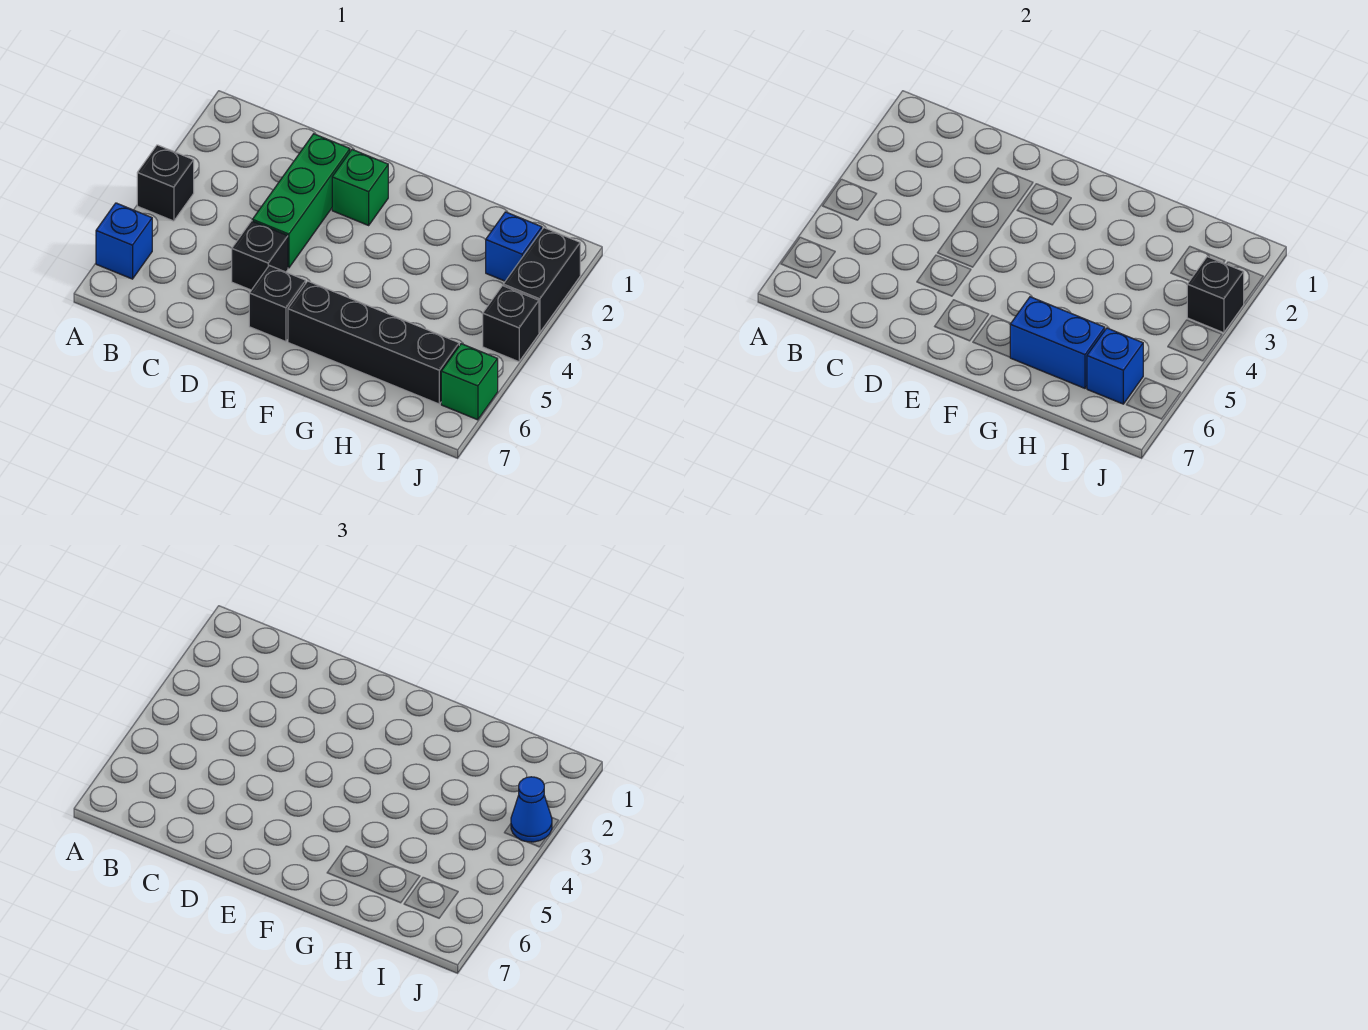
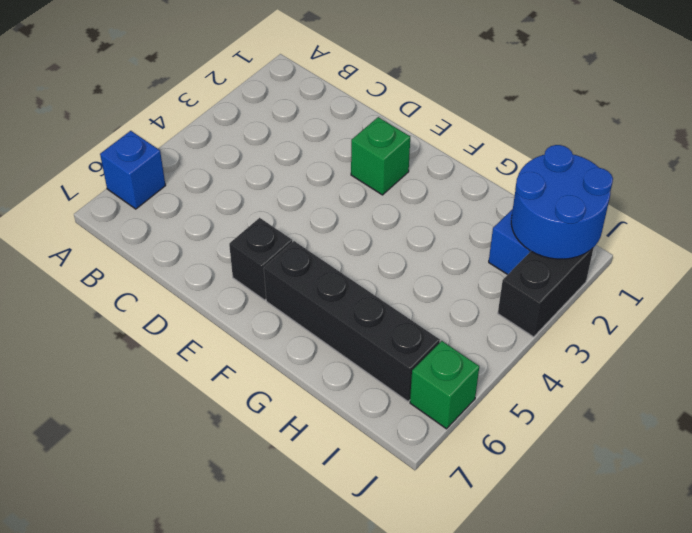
blue round brick I1:J2 level 2 -> none
none -> black brick A4 level 1
none -> green brick D2:D4 level 1
none -> black brick D5 level 1

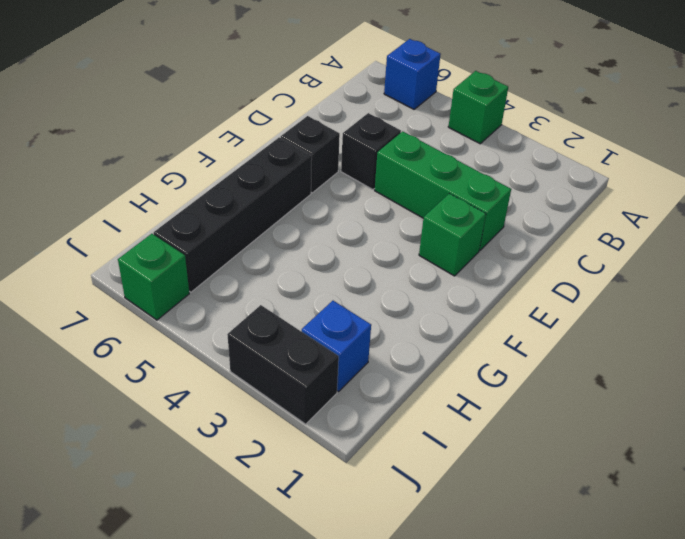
green brick A4 level 1 -> black brick A4 level 1
none -> black brick J4 level 1
none -> blue brick G6:H6 level 2
none -> blue brick I6 level 2

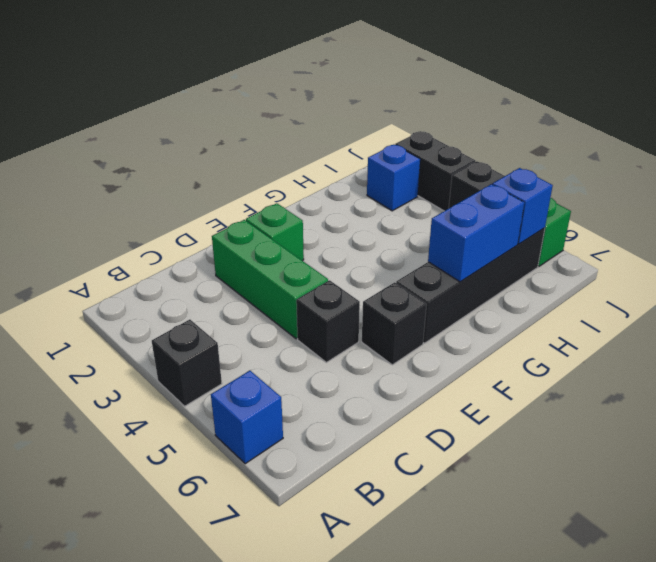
none -> black brick J3 level 2
none -> blue cone J3 level 3

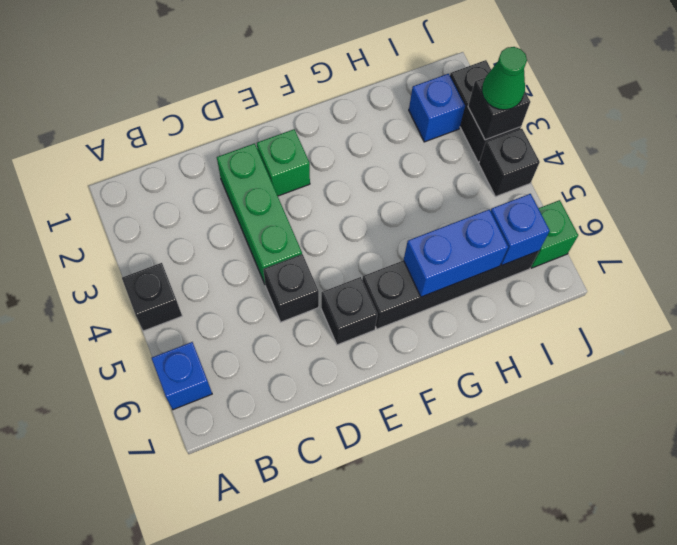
green cone J3 level 3 -> blue cone J3 level 3

